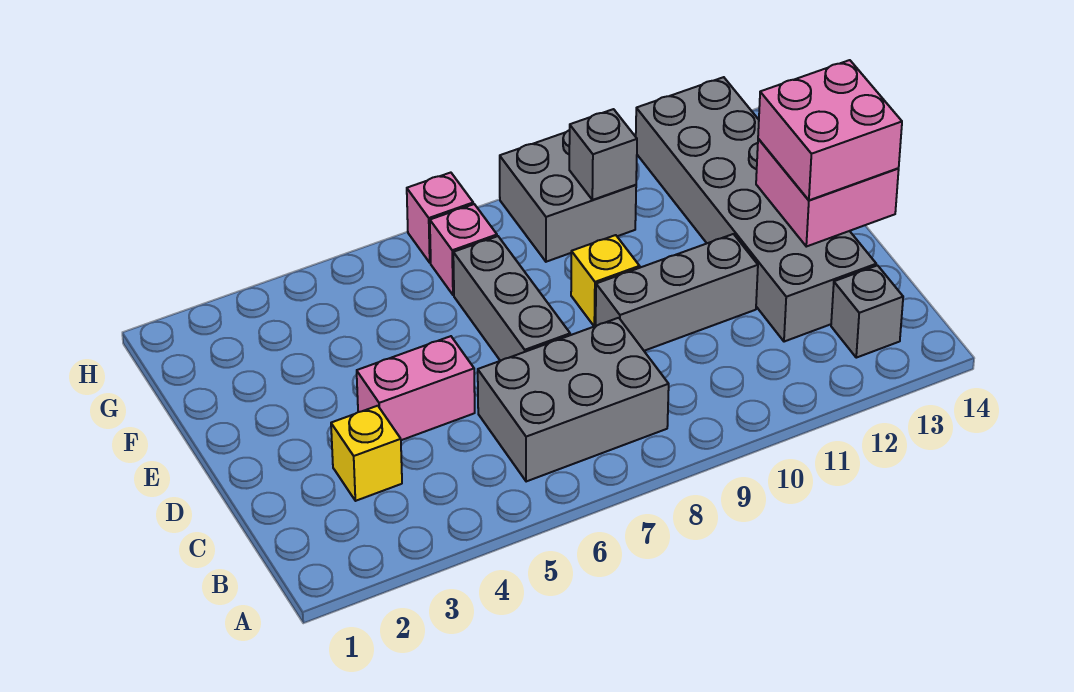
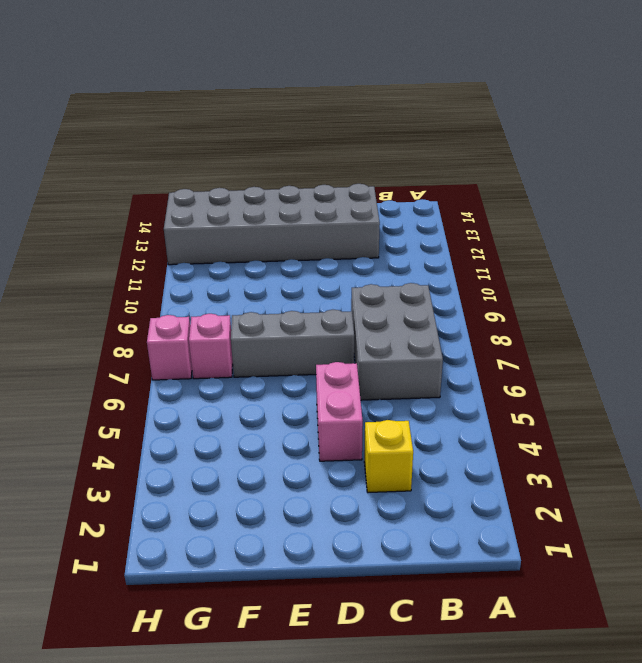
none -> grey brick B13 level 1
none -> grey brick D9:D11 level 1
none -> yellow brick E9 level 1

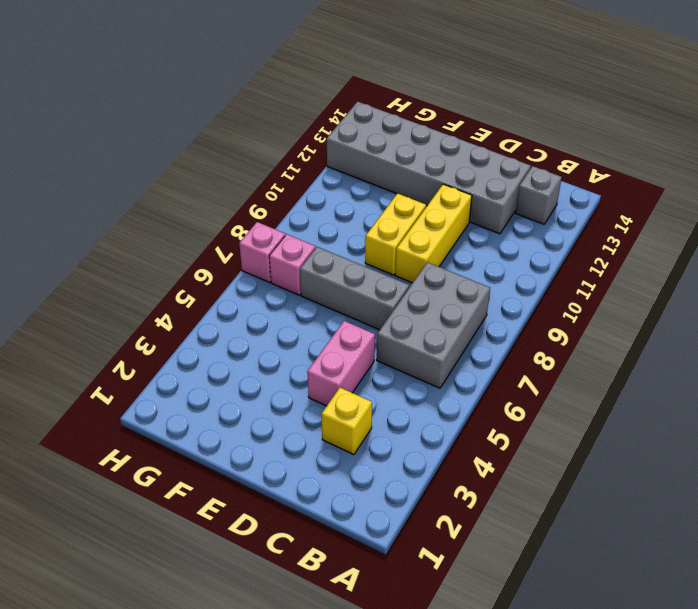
yellow brick D9:D11 level 1 -> grey brick D9:D11 level 1
yellow brick E9:E10 level 1 -> yellow brick E9 level 1
none -> grey brick G9:H10 level 1
none -> pink brick D13:E14 level 2
none -> grey brick G10 level 2

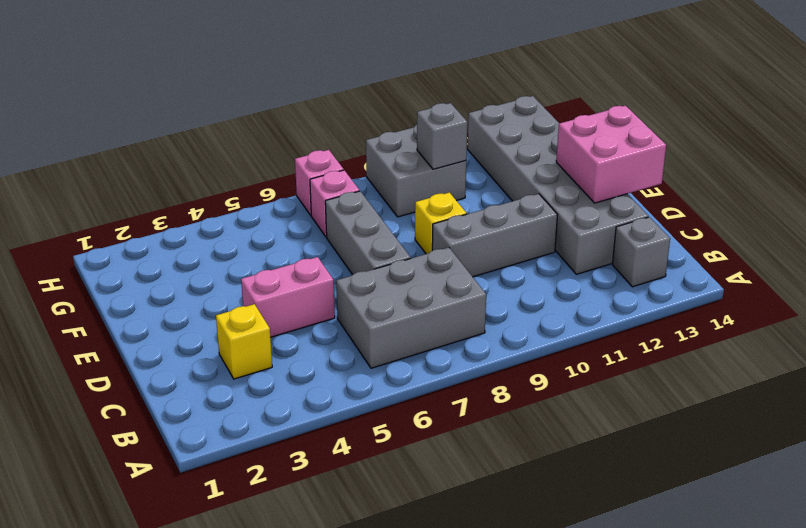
none -> pink brick D13:E14 level 3

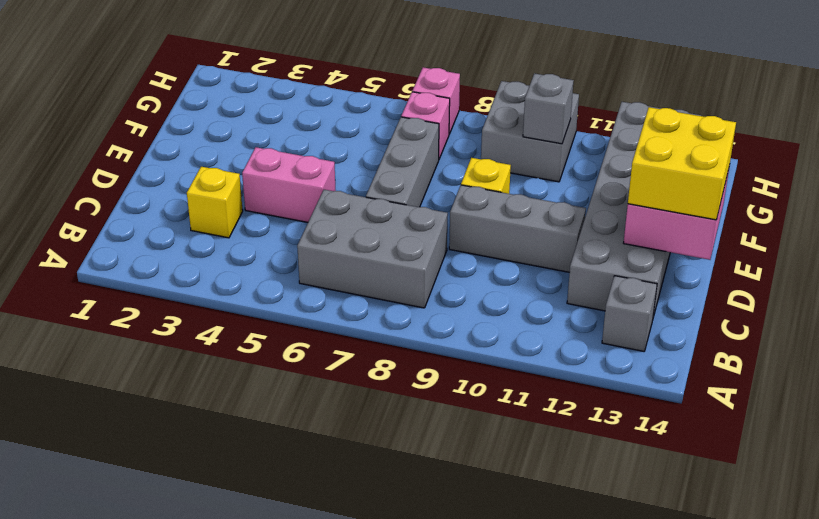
yellow brick D13:E14 level 3 -> pink brick D13:E14 level 3

